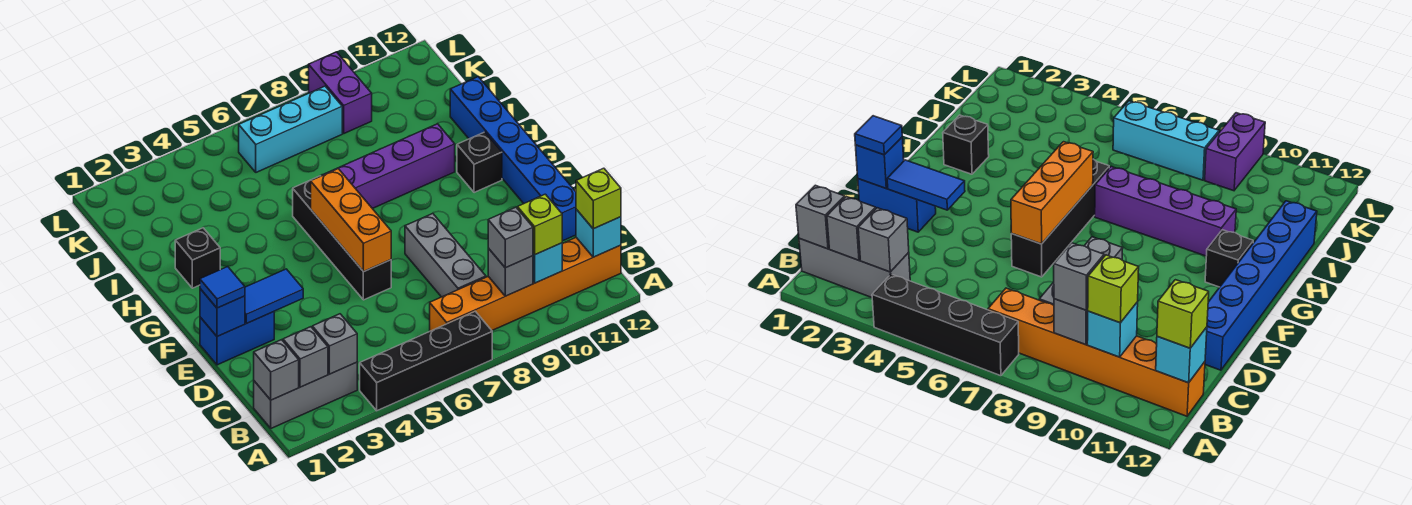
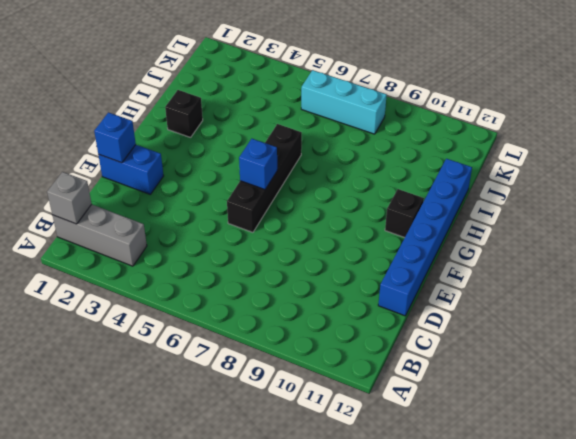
blue brick F6 level 2 -> orange brick E6:G6 level 2
none -> black brick A4:A7 level 1
none -> orange brick B7:B12 level 1
none -> grey brick C8:E8 level 1

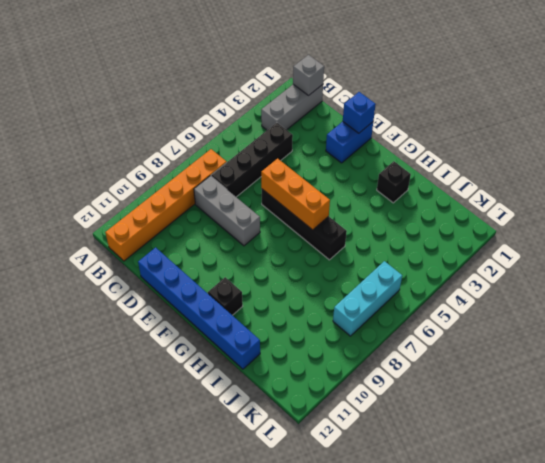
black brick C4:C7 level 1 -> black brick A4:A7 level 1
none -> purple brick H7:H10 level 1
none -> purple brick K9:L9 level 1
none -> grey brick B2 level 2

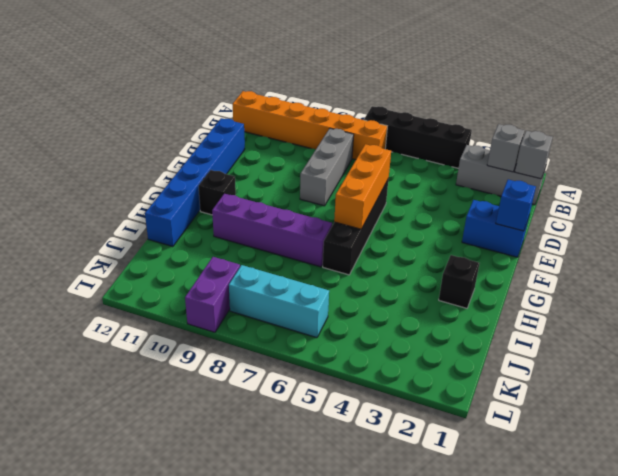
none -> grey brick B3 level 2
none -> grey brick B9 level 2
none -> cyan brick B10 level 2

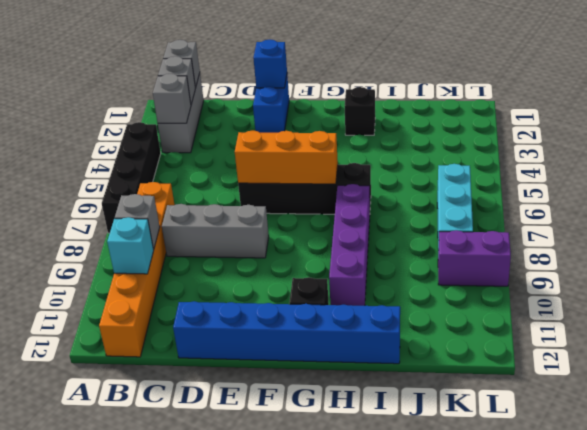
none -> cyan brick B12 level 2
none -> blue tile E2:E3 level 2
none -> grey brick B9 level 3

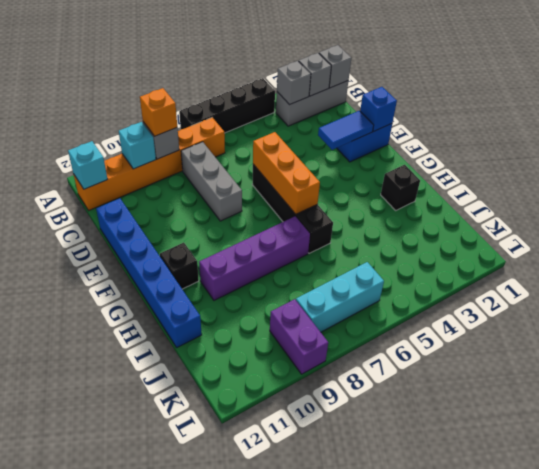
orange brick B9 level 3 -> grey brick B9 level 3
none -> lime brick B10 level 3
none -> lime brick B12 level 3
none -> blue tile E1 level 3

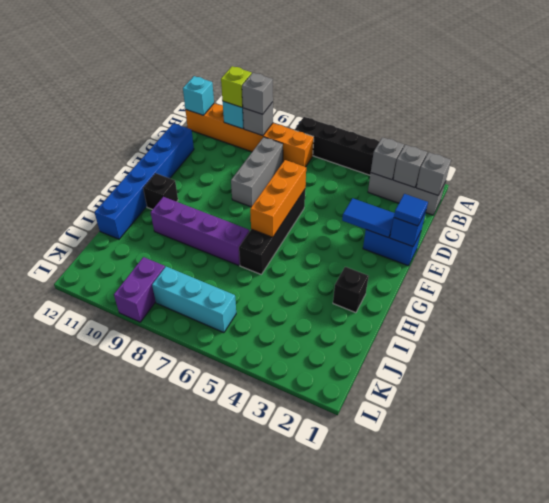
none -> lime brick B12 level 3

